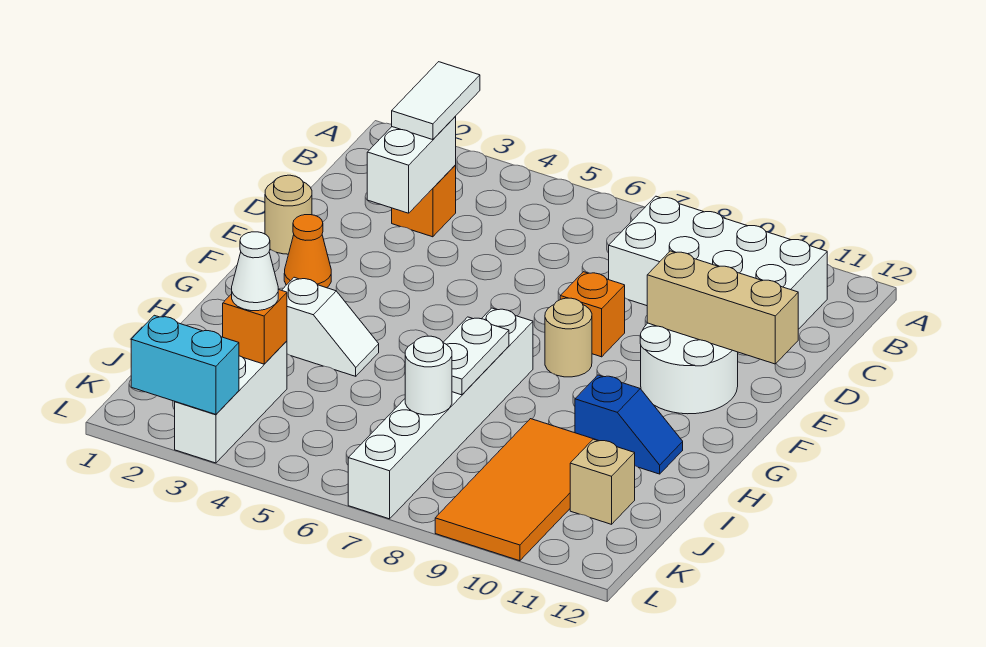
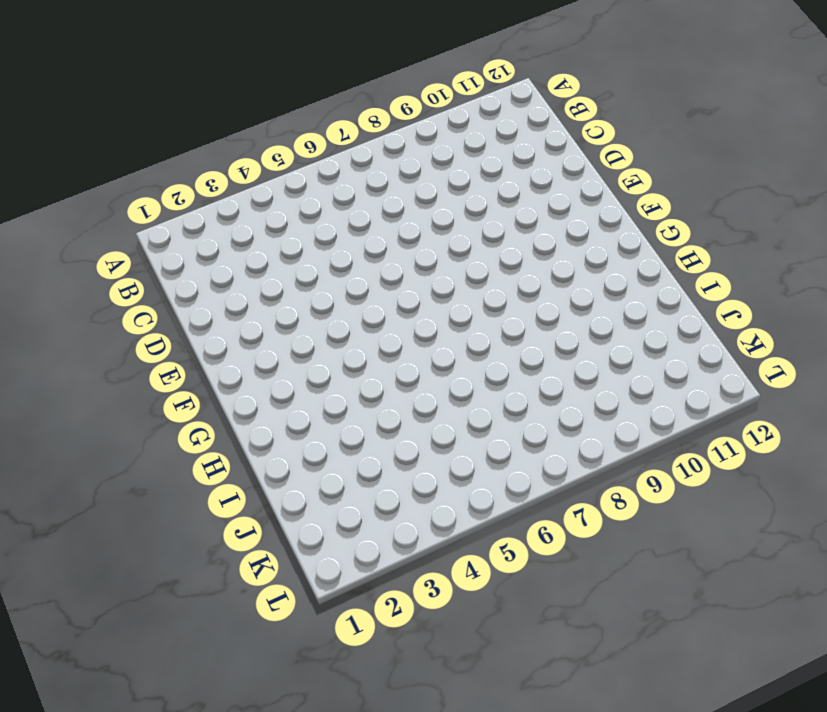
none -> white brick B8:C11 level 1
none -> orange brick C3 level 1
none -> tan round brick E1 level 1

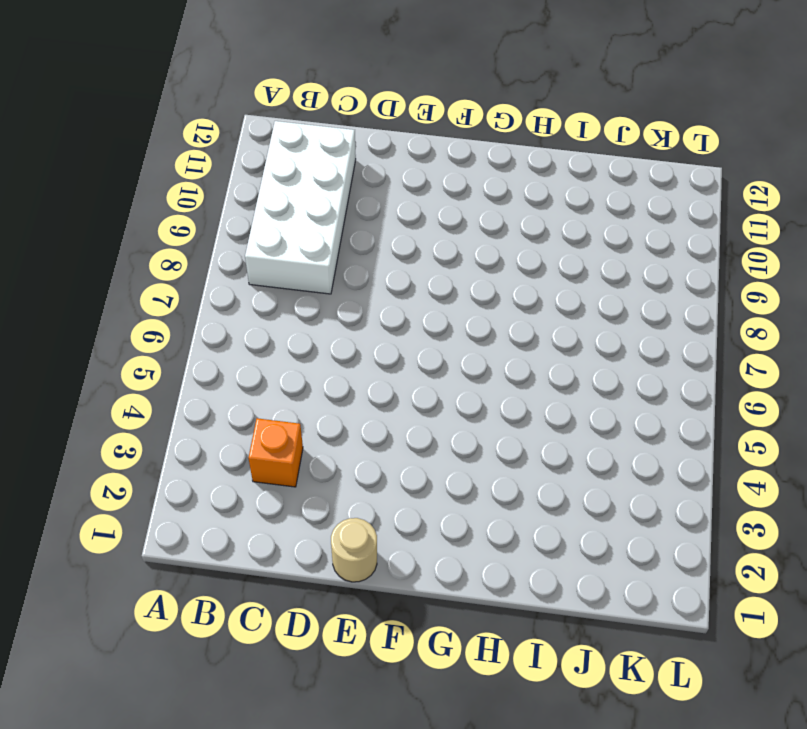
none -> orange brick E8 level 1
none -> white round brick E10:F11 level 1
none -> orange cone F2 level 1

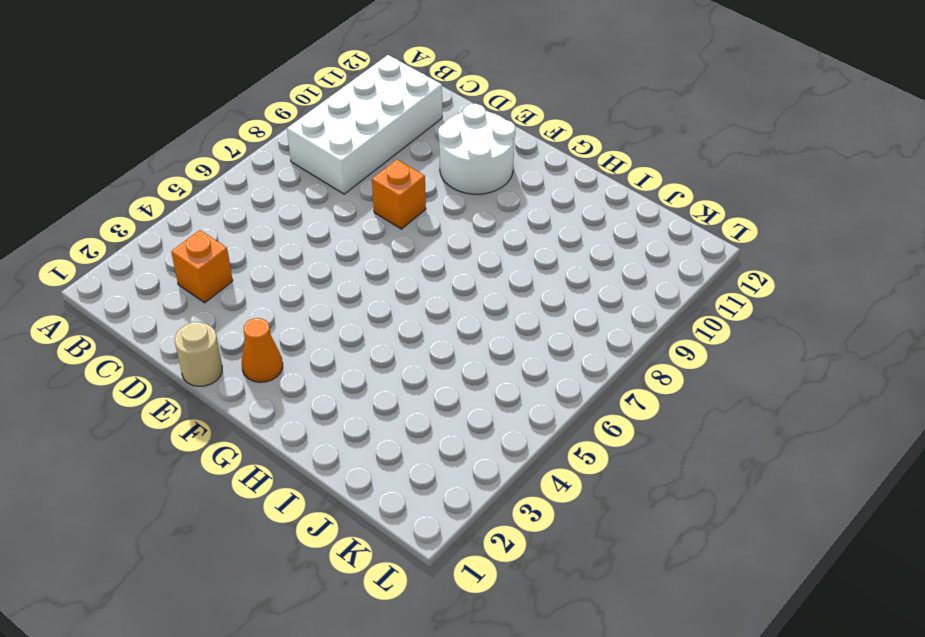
none -> tan round brick F8 level 1
none -> white brick G7:L7 level 1
none -> white slope H3:H4 level 1 top 3

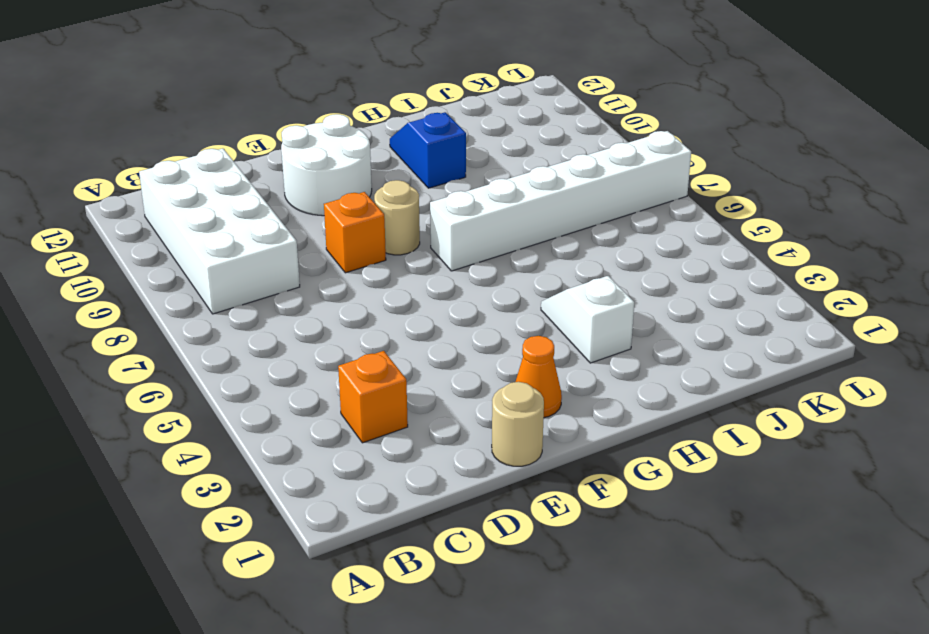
none -> orange tile I9:L10 level 1
none -> white brick J3:L3 level 1
none -> tan brick J11 level 1

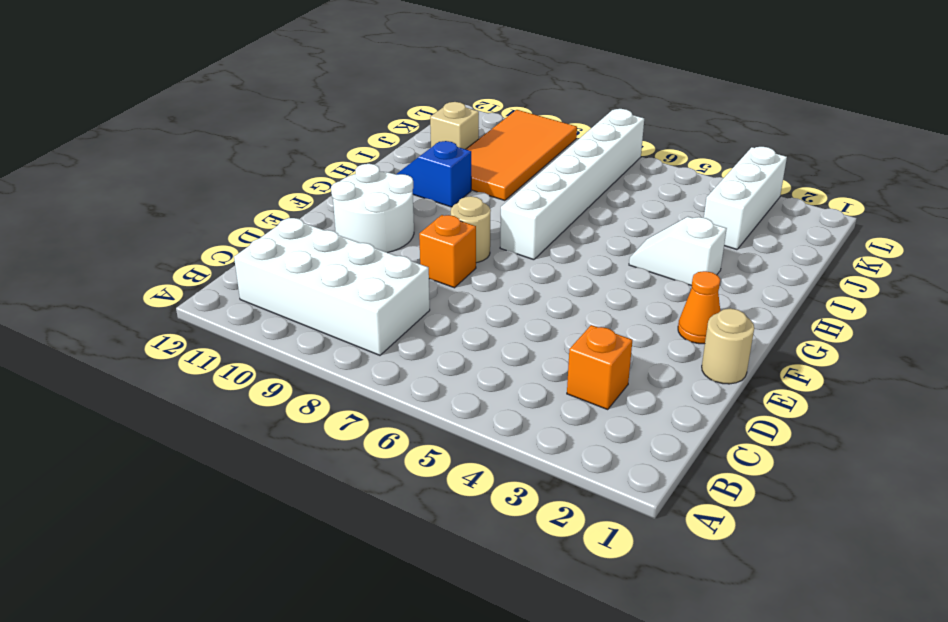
none -> white brick C3:D3 level 2
none -> tan brick E10:E12 level 2
none -> white plate H7:I7 level 2

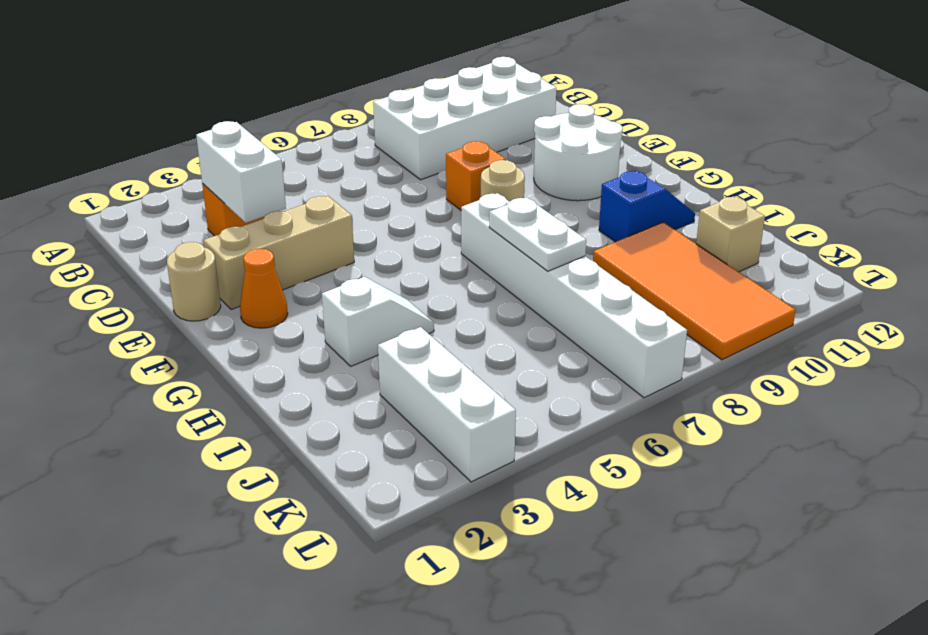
tan brick E2:E4 level 1 -> tan brick E10:E12 level 2
none -> orange brick J3 level 2
none -> white round brick J7 level 2
none -> cyan brick L2:L3 level 2

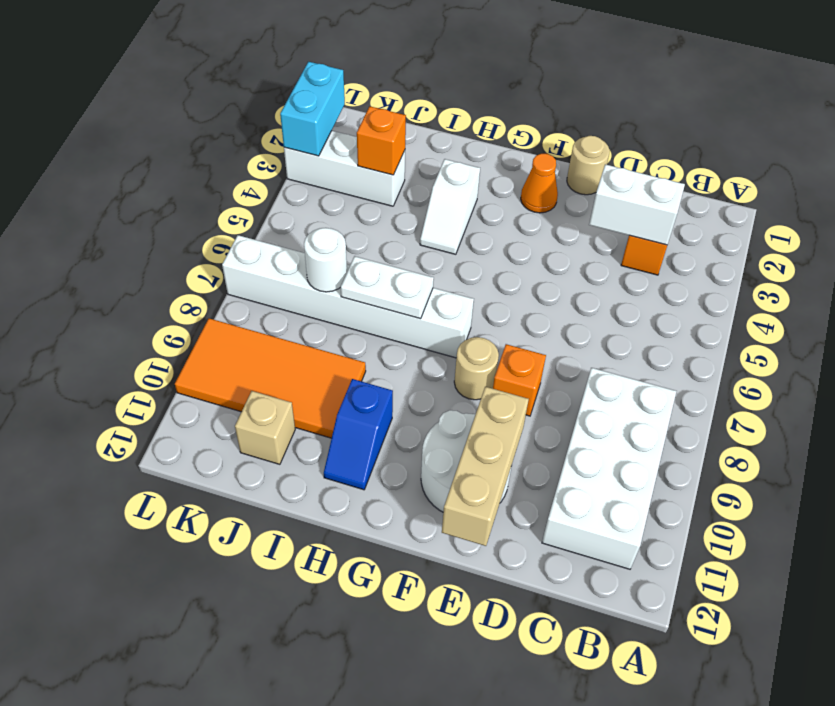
none -> white tile B3:C3 level 3
none -> white cone J3 level 3

